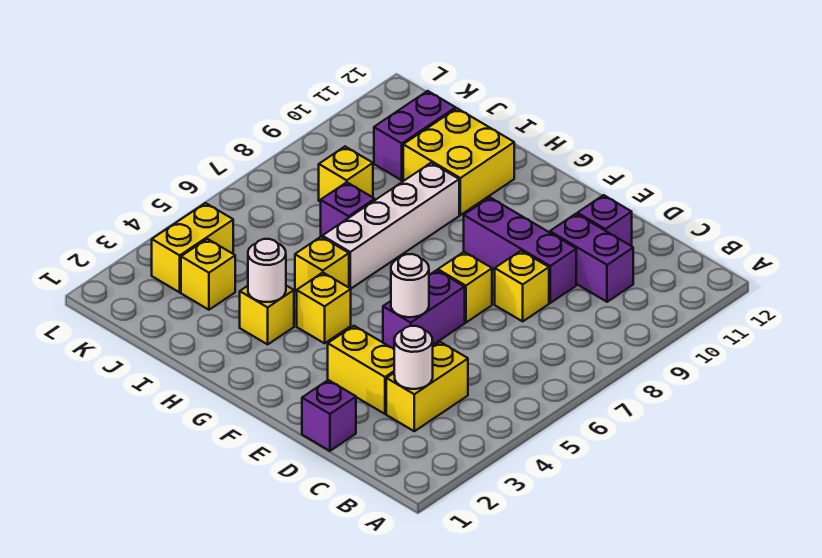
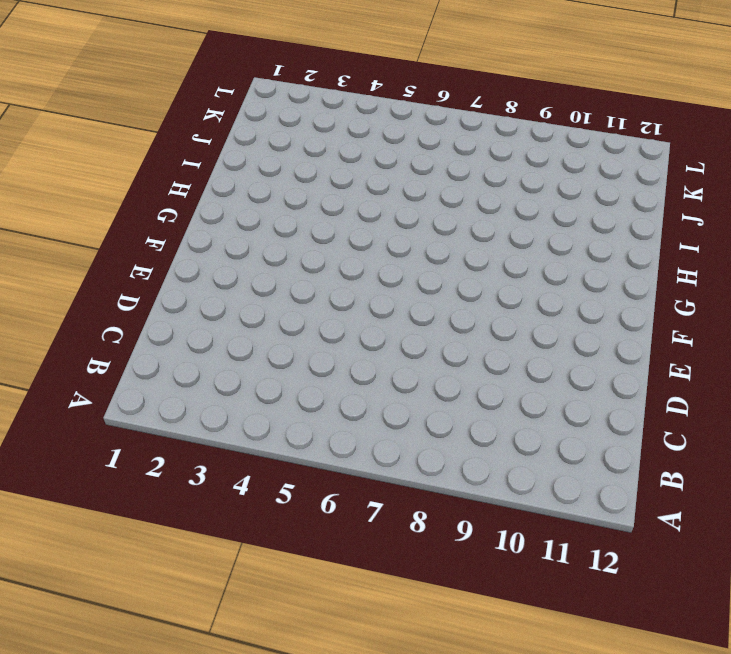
none -> yellow brick C3:C4 level 1
none -> purple brick C10:D10 level 1
none -> purple brick D1 level 1

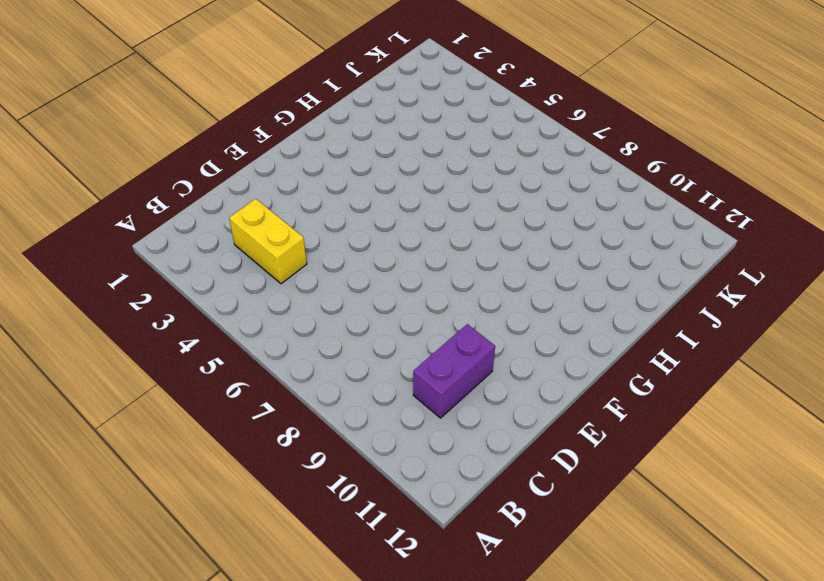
none -> purple brick D1 level 1
none -> yellow brick D3:E3 level 1
none -> yellow brick D8 level 1

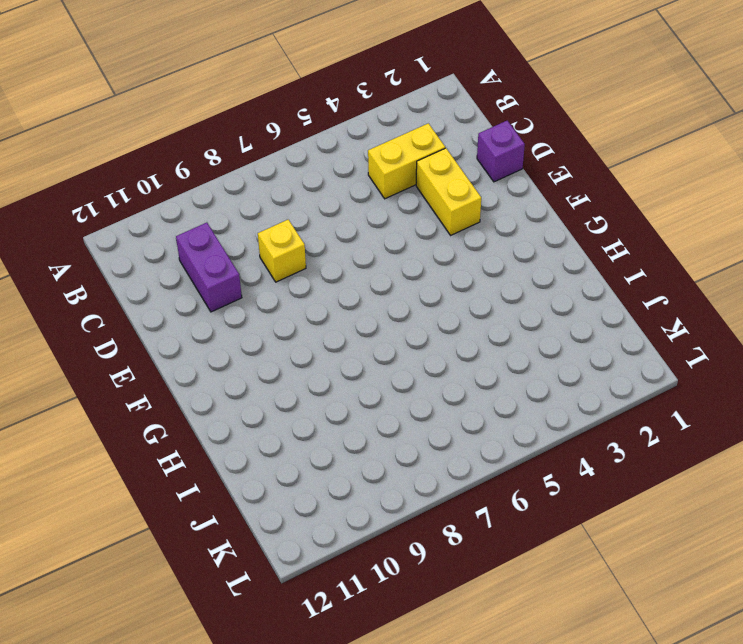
none -> purple brick D9:F9 level 1
none -> purple brick D11 level 1
none -> purple brick E5:E6 level 1

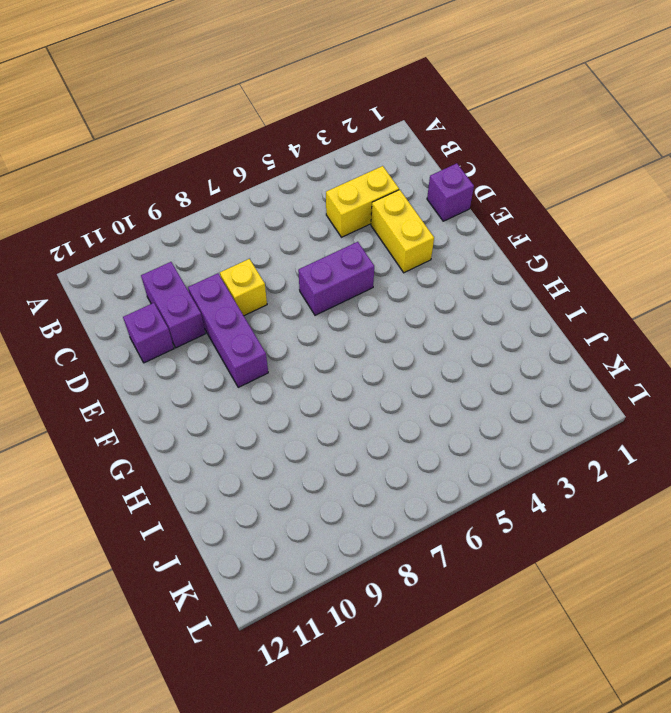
none -> yellow brick E7 level 1
none -> yellow brick G4 level 1
none -> yellow brick H3 level 1

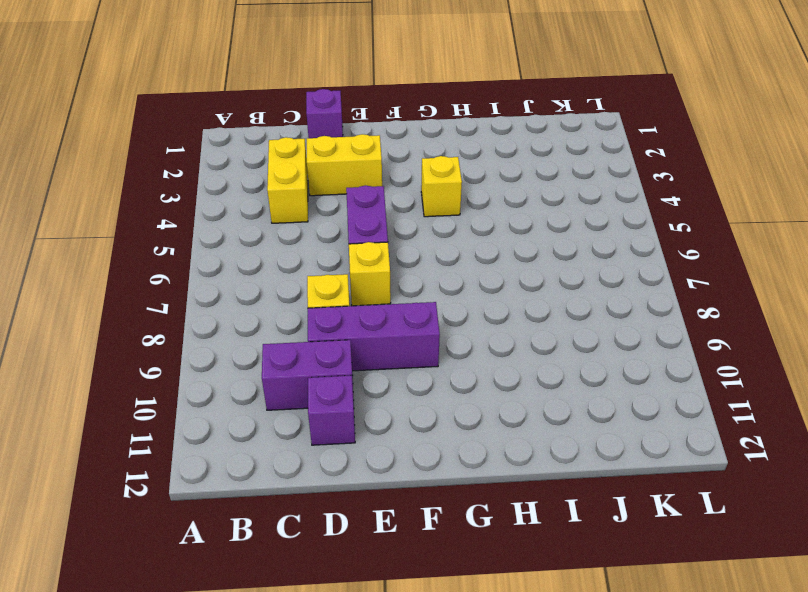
none -> yellow brick H3 level 1
none -> yellow brick H5 level 1
none -> white brick H6:H9 level 1

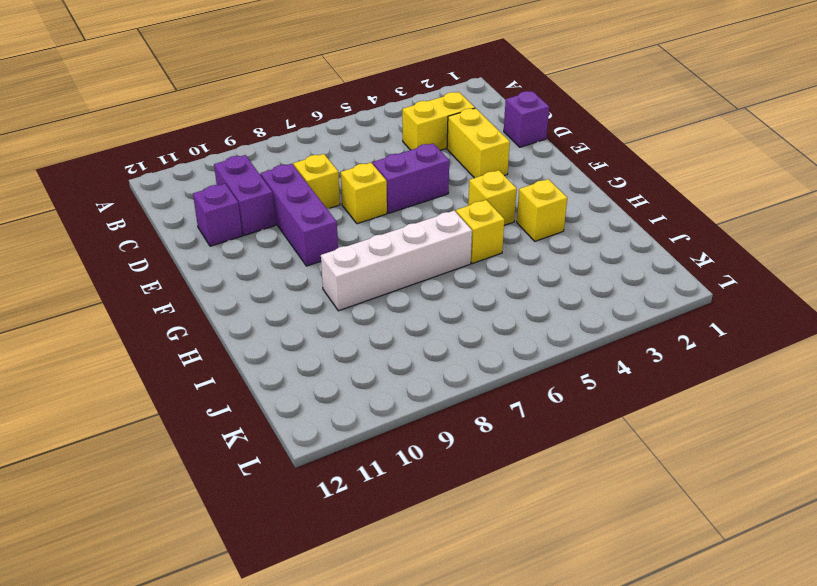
none -> yellow brick H10:I11 level 1
none -> purple brick I7 level 1
none -> yellow brick J3 level 1

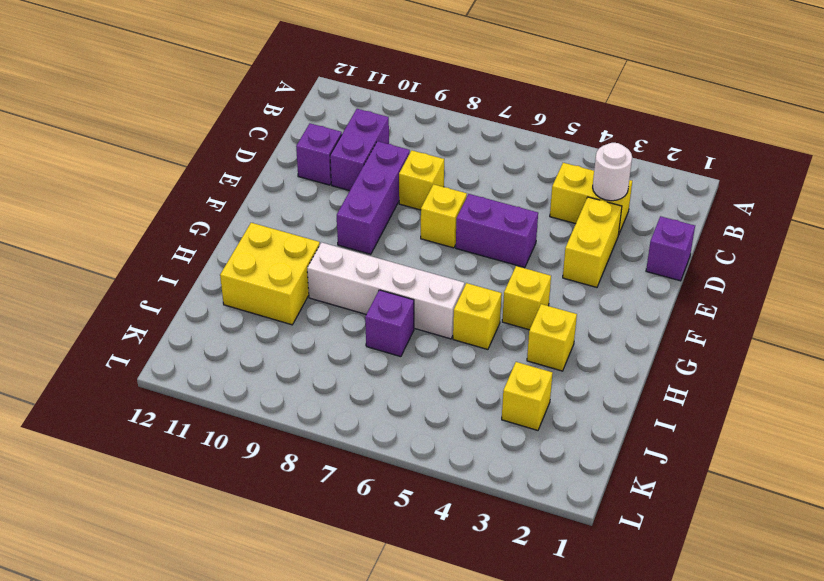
none -> yellow brick J8 level 1
none -> purple brick J10:J11 level 1
none -> yellow brick K3:K4 level 1

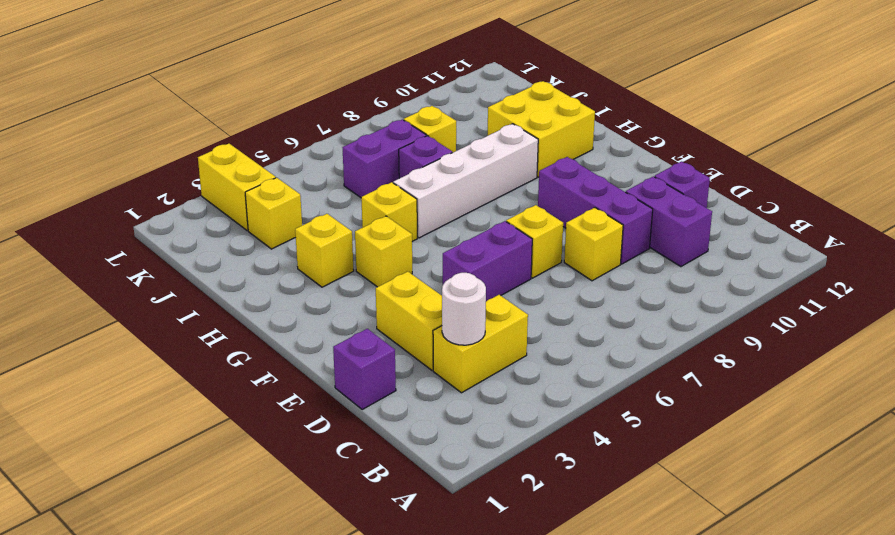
purple brick J6:J7 level 1 -> purple brick J10:J11 level 1
yellow brick K3:L3 level 1 -> yellow brick K3:K4 level 1
none -> white round brick E5 level 2
none -> white round brick H3 level 2

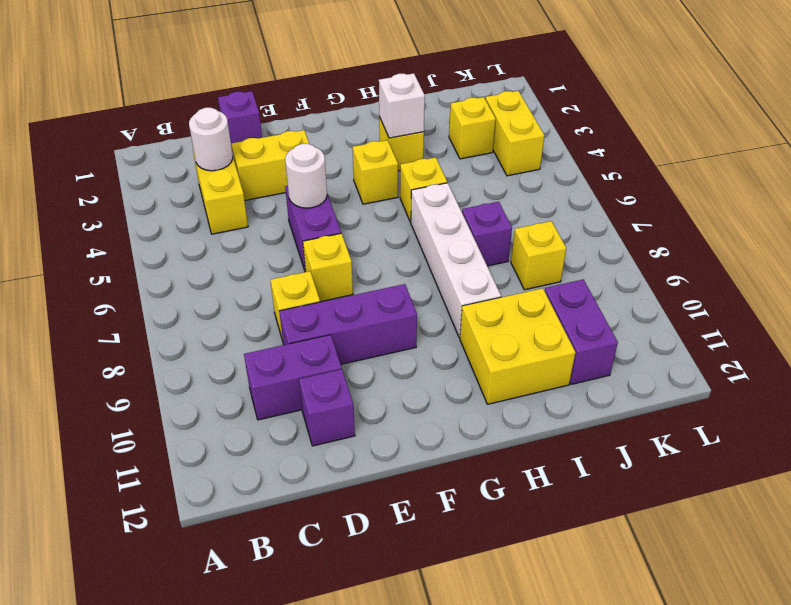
white brick H3 level 2 -> white round brick H3 level 2

